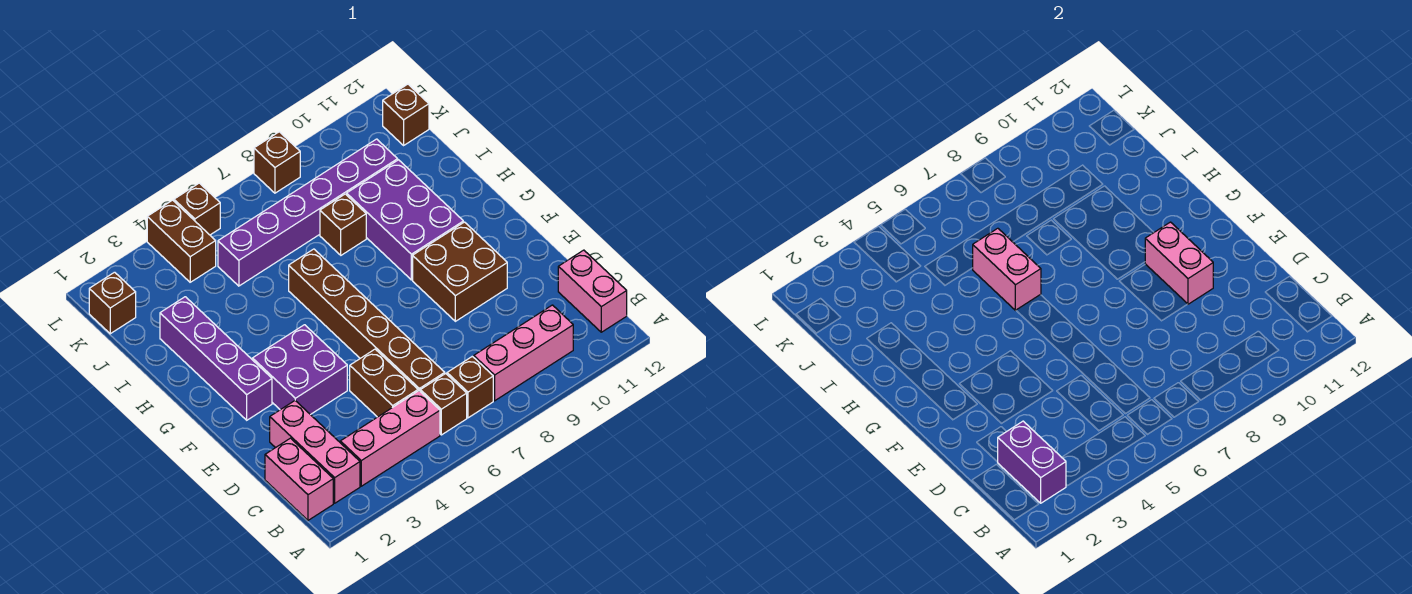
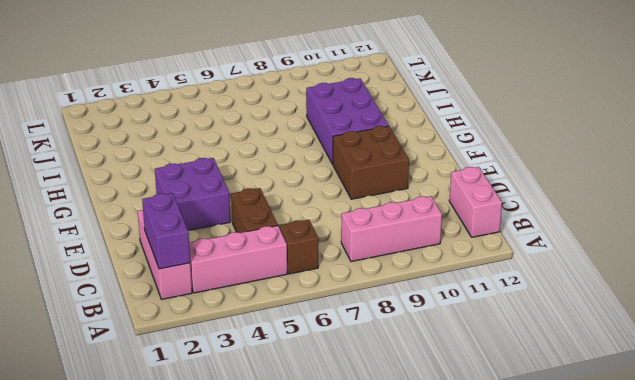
none -> pink brick B1:C1 level 1
none -> brown brick B7 level 1
none -> brown brick C6:H6 level 1

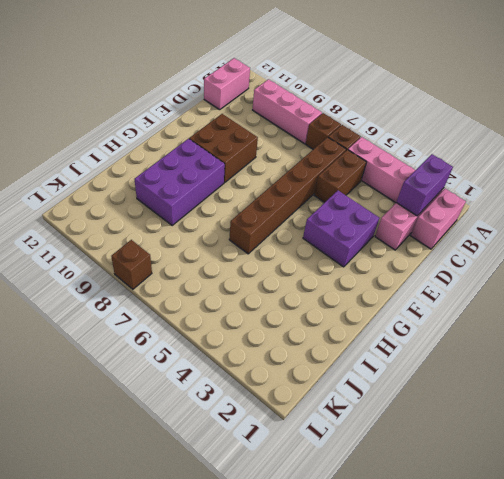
none -> purple brick F2:I2 level 1
none -> brown brick I8 level 1
none -> purple brick J5:J10 level 1

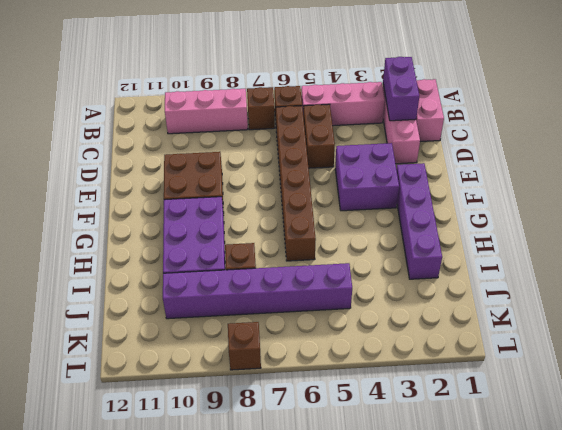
none -> pink brick B12:C12 level 1
none -> brown brick K1 level 1
none -> brown brick K4:L4 level 1

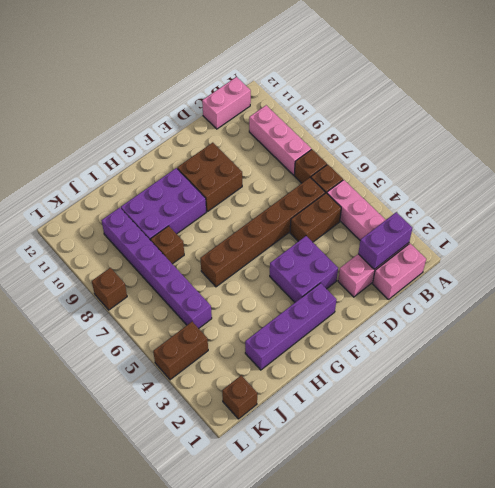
none -> brown brick K12 level 1
none -> brown brick L5 level 1
none -> pink brick E10:F10 level 2

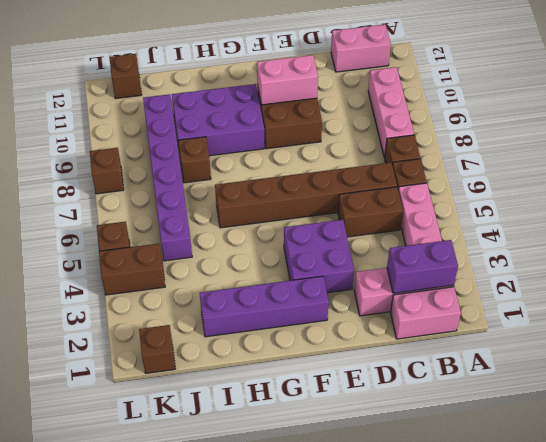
none -> pink brick H6:I6 level 2

